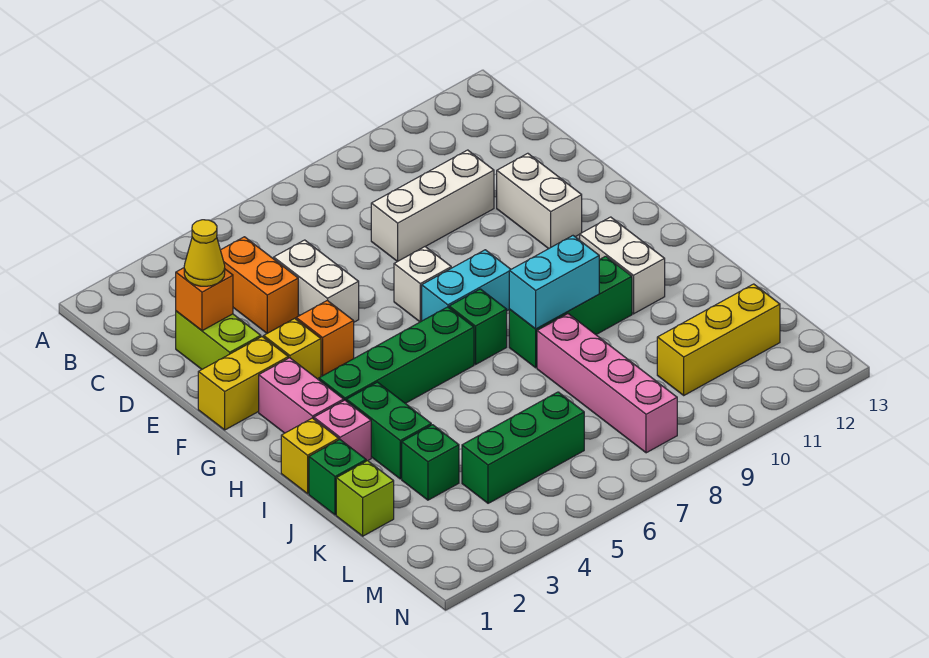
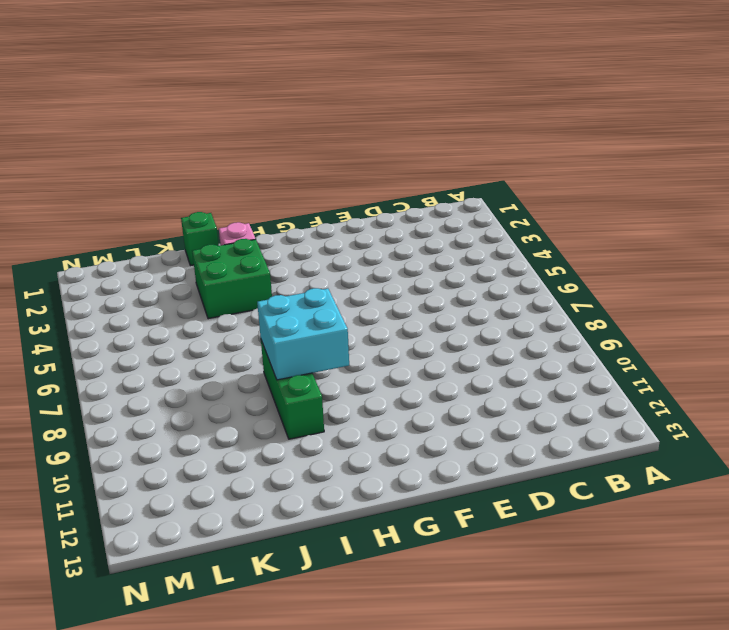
cyan brick H8:I9 level 2 -> cyan brick I8:I9 level 2
green brick I3:J4 level 1 -> green brick I3:J3 level 1
none -> orange brick C4:D4 level 1
none -> lime brick D2:E2 level 1
none -> white brick D5:E5 level 1

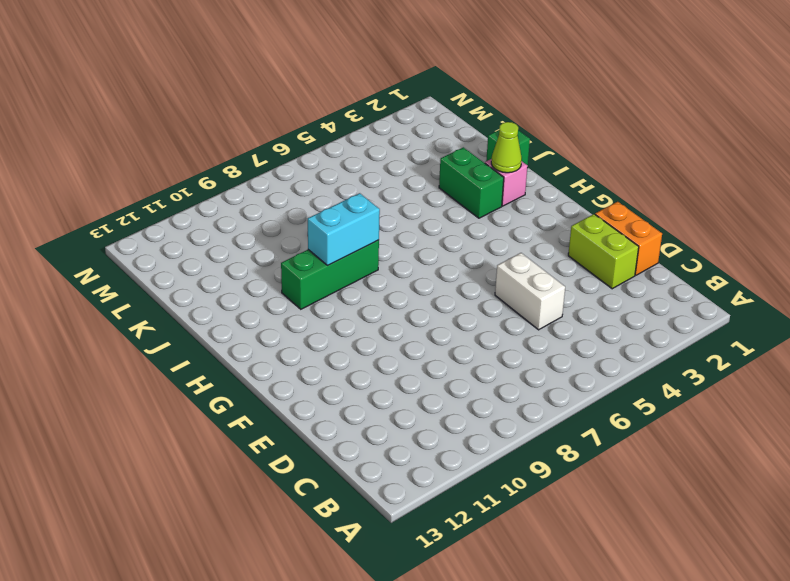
orange brick D1:E1 level 1 -> orange brick C4:D4 level 1
lime cone I2 level 2 -> none
none -> white brick D8:D10 level 1
none -> white brick E11:F11 level 1
none -> yellow brick F1:F2 level 1

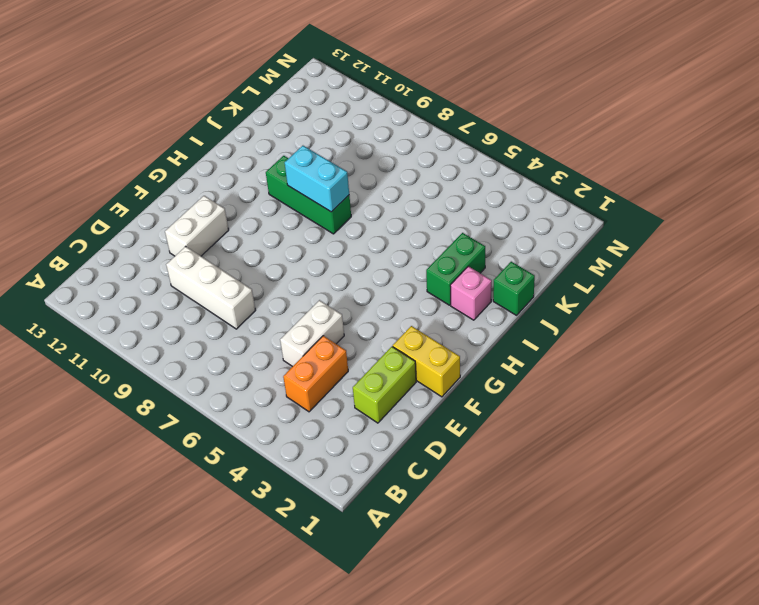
none -> yellow brick F3 level 1
none -> orange brick F4 level 1
none -> white brick F7 level 1

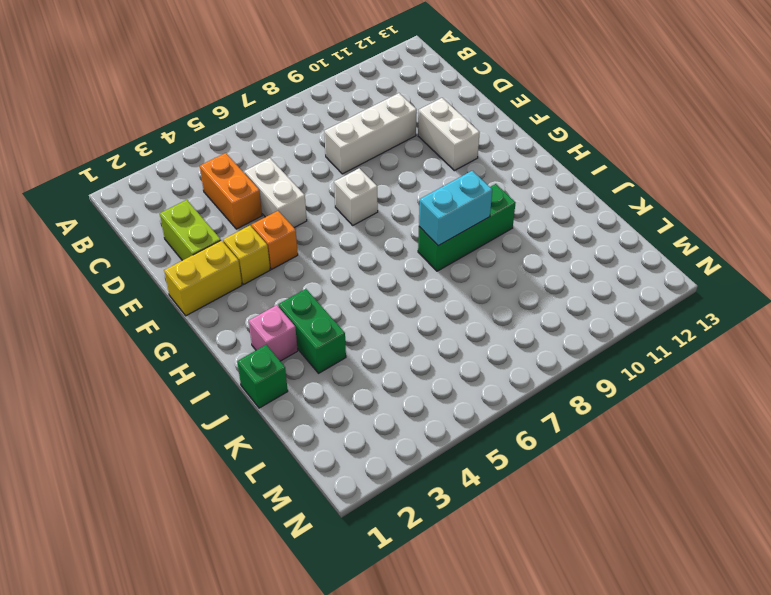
none -> pink brick G2:H2 level 1
none -> cyan brick G7:G8 level 1
none -> green brick H3:H6 level 1

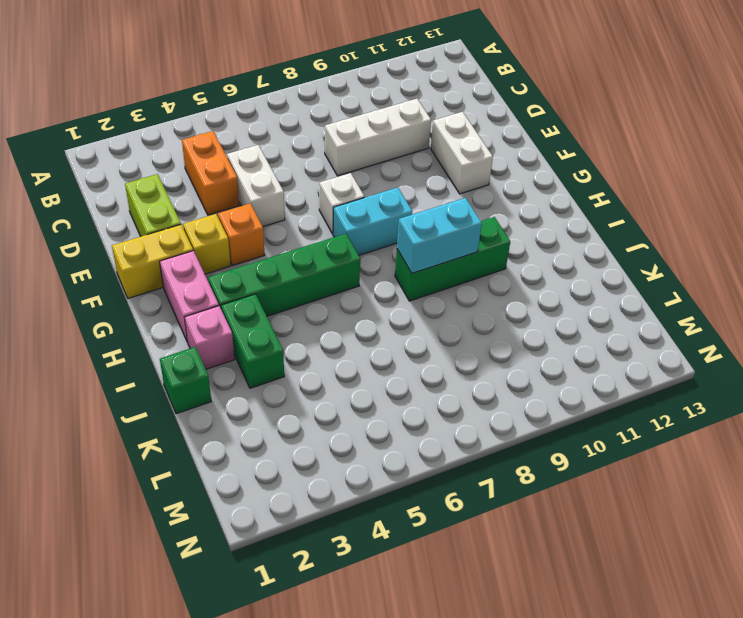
none -> green brick H7 level 1
none -> white brick H11:I11 level 1
none -> yellow brick I1 level 1

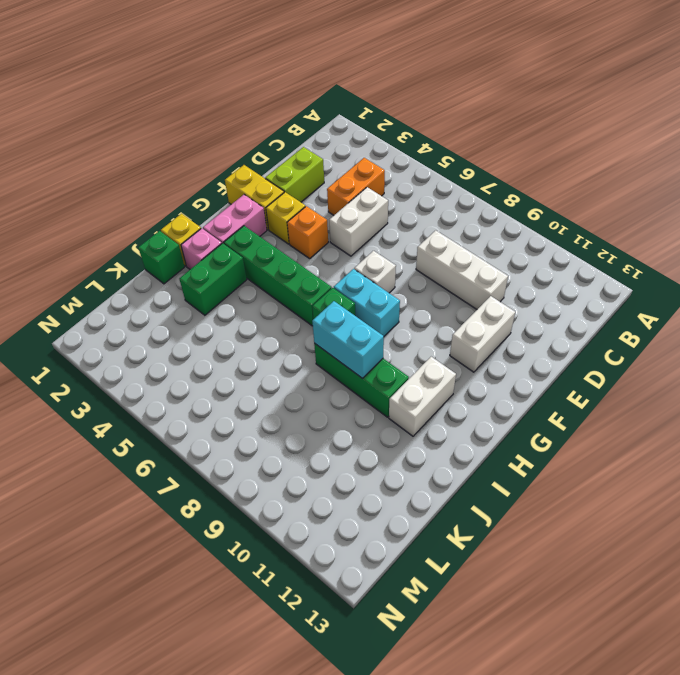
none -> pink brick J8:M8 level 1
none -> lime brick K1 level 1
none -> green brick K3 level 1

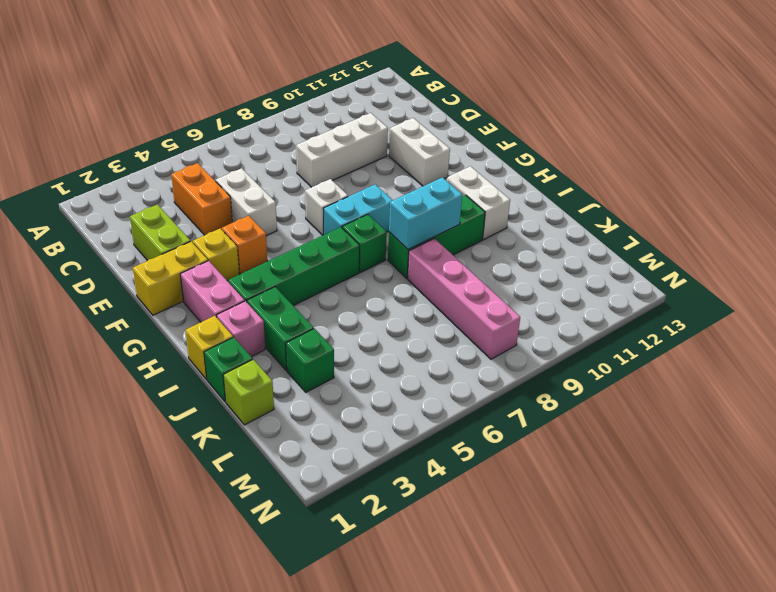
none -> green brick L4:L6 level 1
none -> yellow brick L10:L12 level 1
none -> orange brick D2 level 2

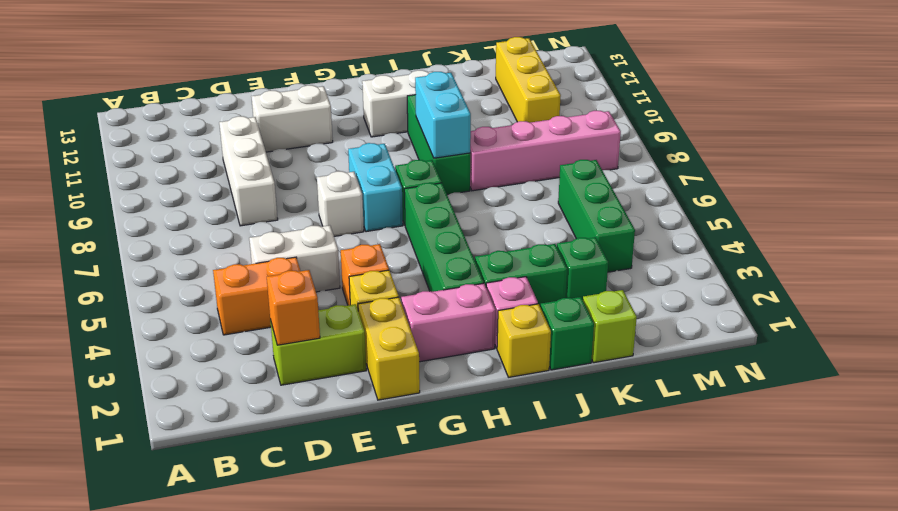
none -> yellow cone D2 level 3

